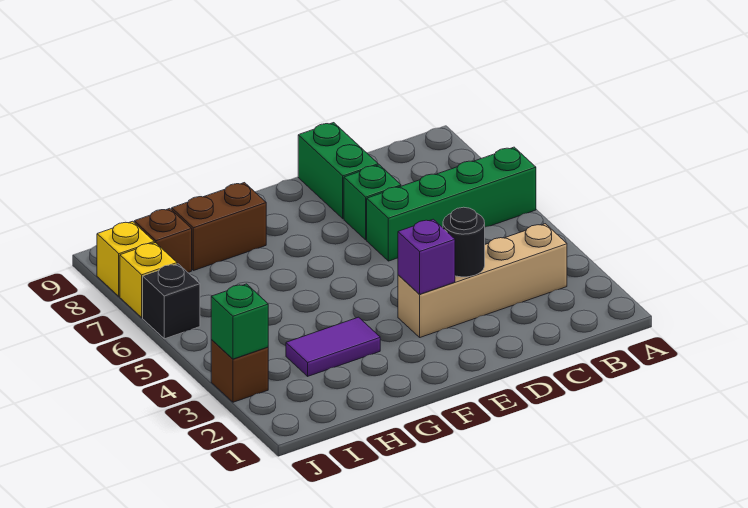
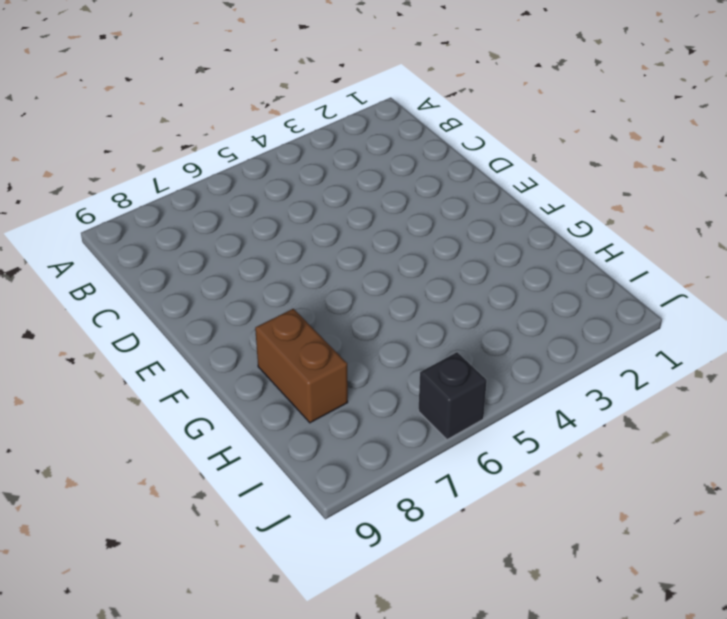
none -> green brick A6:D6 level 1
none -> tan brick B3:E3 level 1
none -> green brick D7 level 1

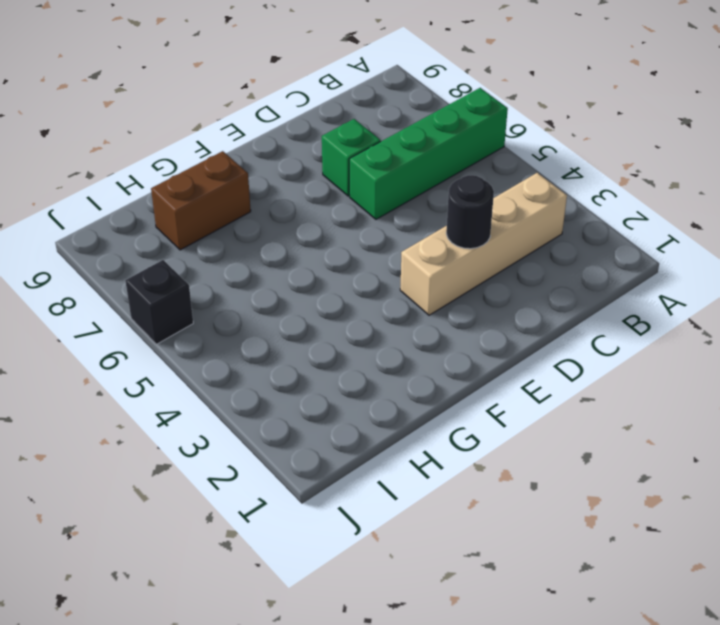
none -> green brick D8:D9 level 1
none -> purple tile G3:H3 level 1
none -> brown brick I8 level 1

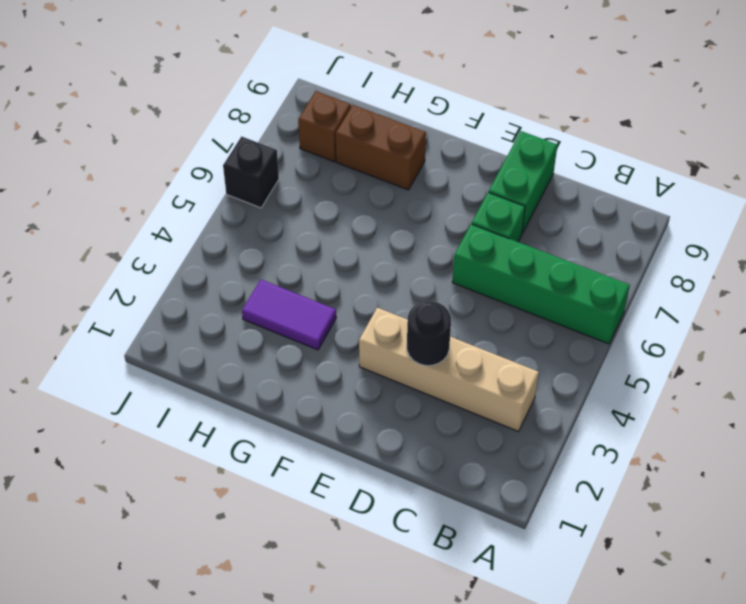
none -> brown brick J3 level 1
none -> yellow brick J7 level 1
none -> yellow brick J8 level 1

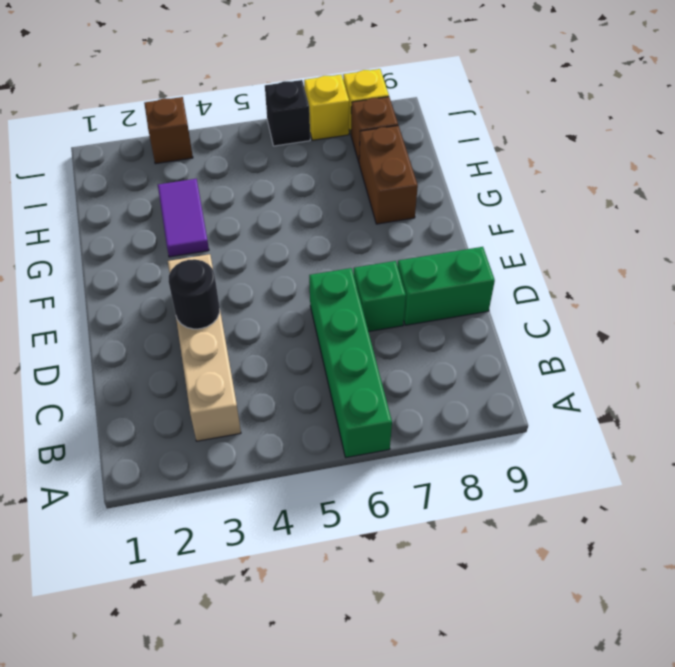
none -> purple brick E3 level 2
none -> green brick J3 level 2

